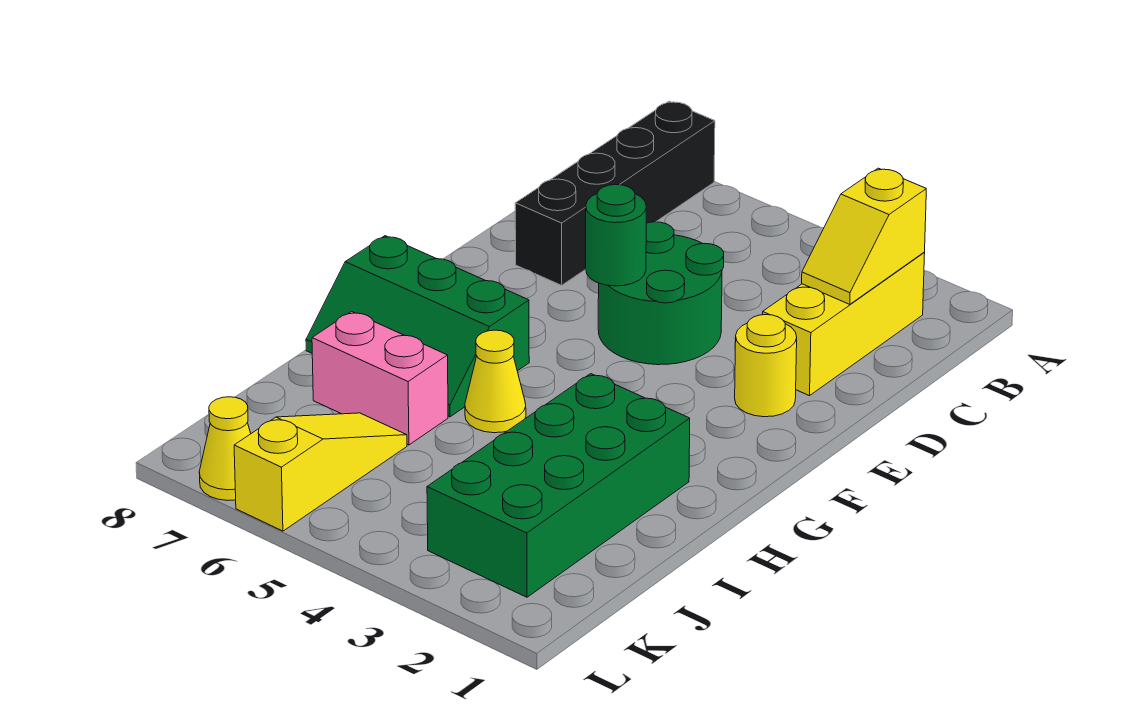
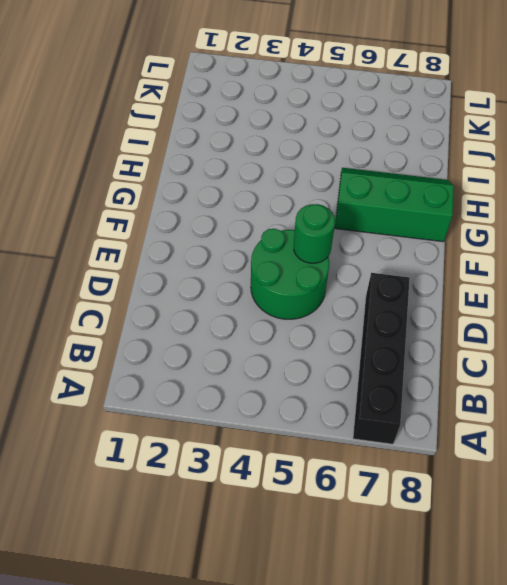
none -> yellow brick B2:D2 level 1
none -> yellow round brick E2 level 1
none -> green brick H2:K3 level 1

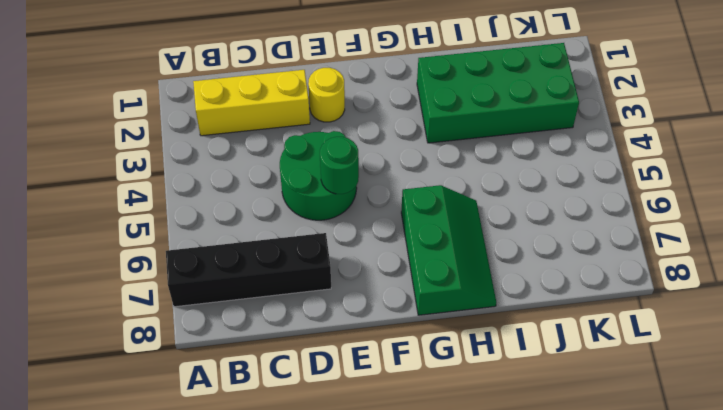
none -> yellow cone H5 level 1
none -> pink brick I6:I7 level 1
none -> yellow slope J6:L6 level 1 top L

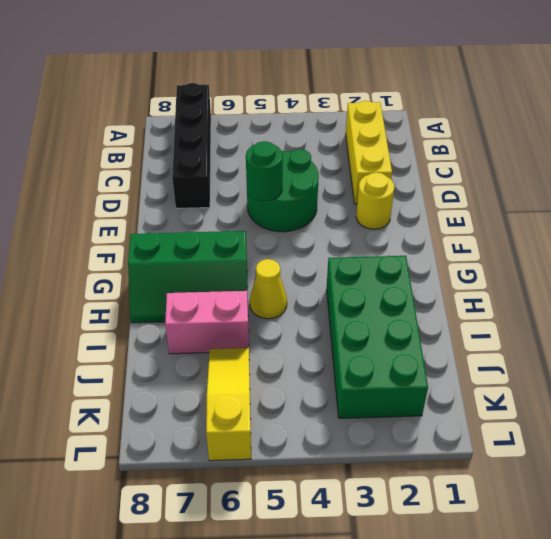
none -> yellow cone L7 level 1
none -> yellow slope B2:C2 level 2 top B

